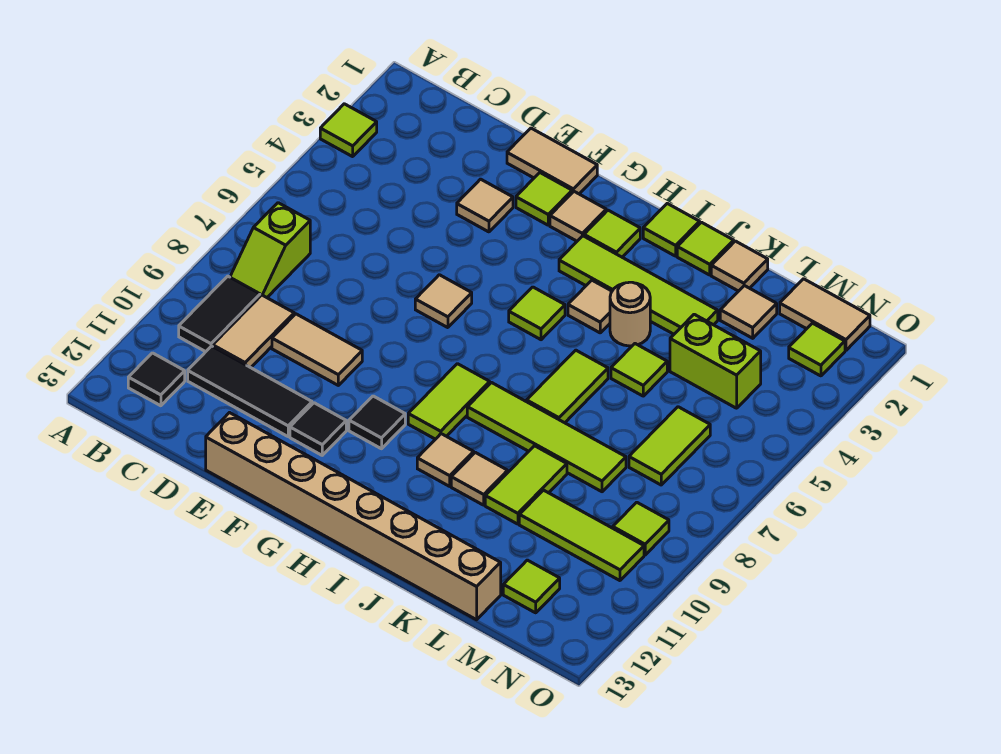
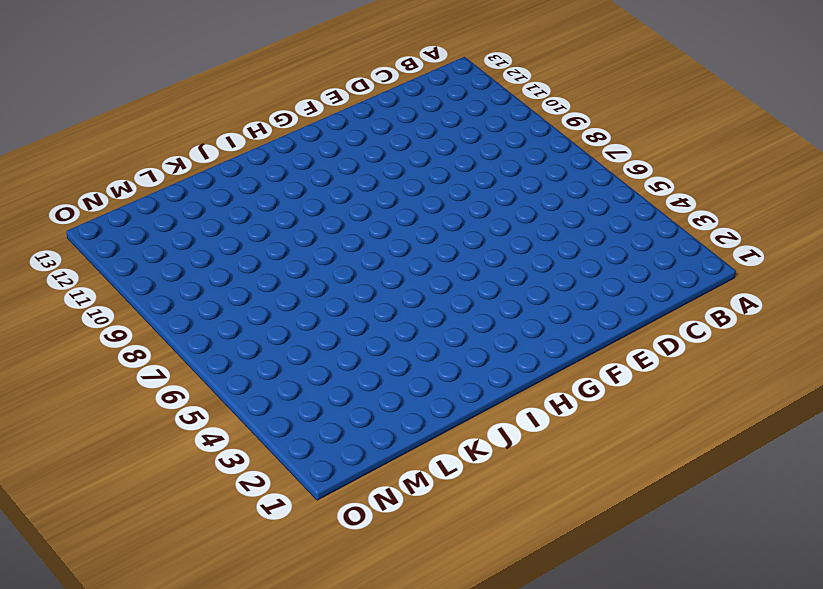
none -> lime tile A3 level 1
none -> lime slope B7:B8 level 1 top 7
none -> black tile B9:B10 level 1
none -> black tile B12 level 1

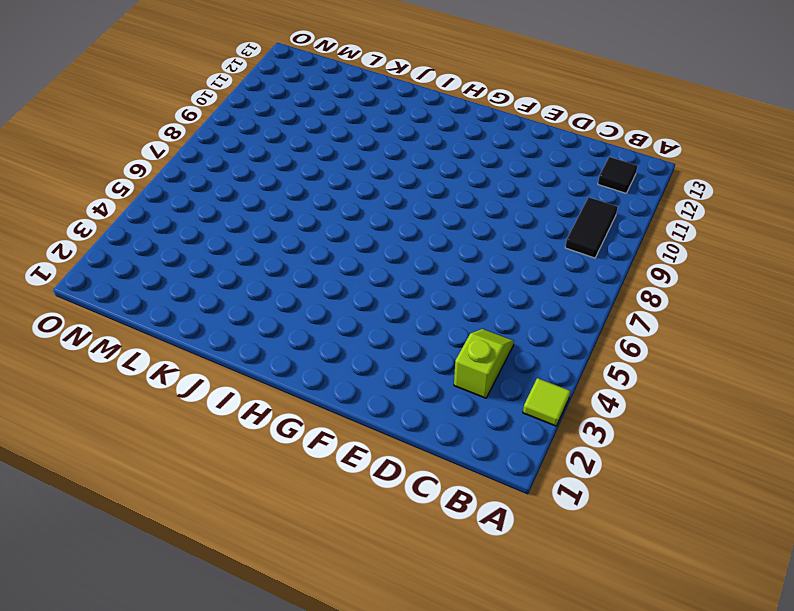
lime slope C3:C4 level 1 top 3 -> lime slope B7:B8 level 1 top 7
none -> tan tile C9:C10 level 1
none -> black tile C11:E11 level 1
none -> tan tile D9:E9 level 1
none -> tan tile E1:F1 level 1

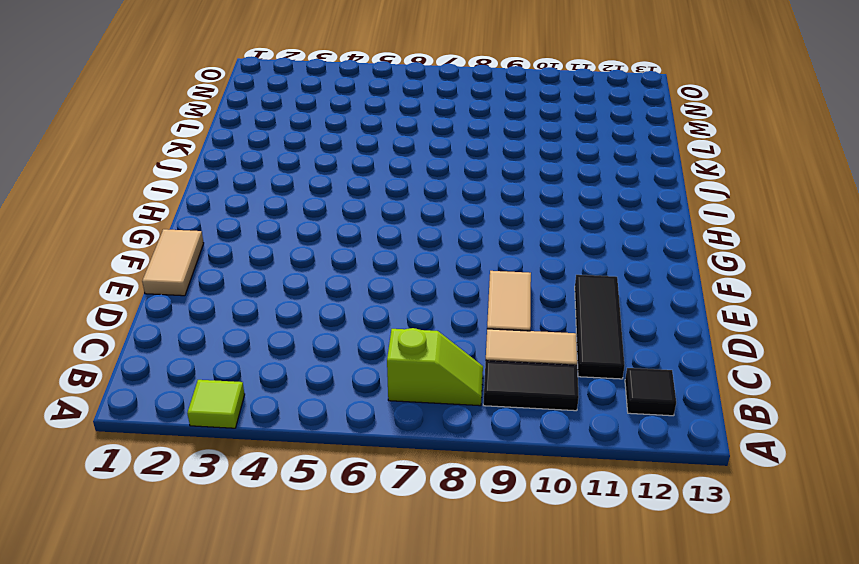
none -> tan tile E3 level 1
none -> tan brick E13:L13 level 1
none -> lime tile F2 level 1
none -> tan tile F6 level 1

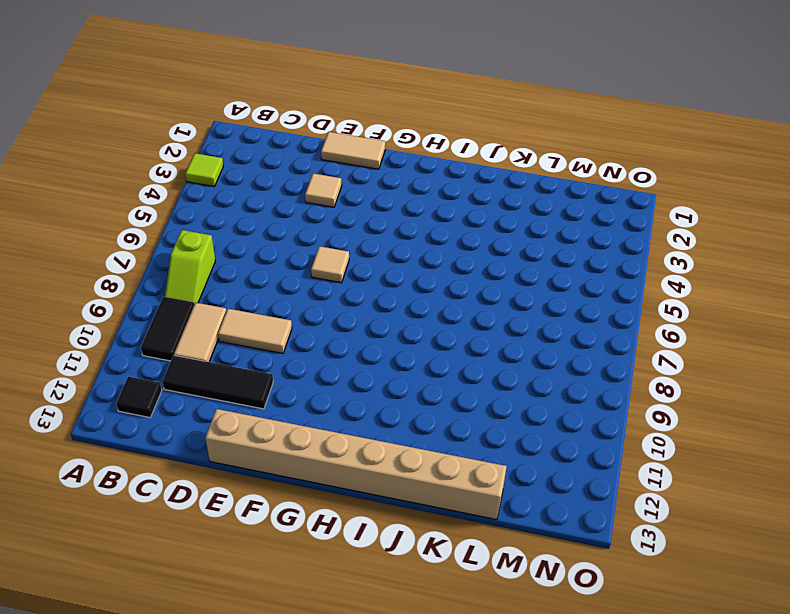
none -> lime tile F2 level 1
none -> black tile F11 level 1
none -> tan tile G2 level 1
none -> black tile G10 level 1

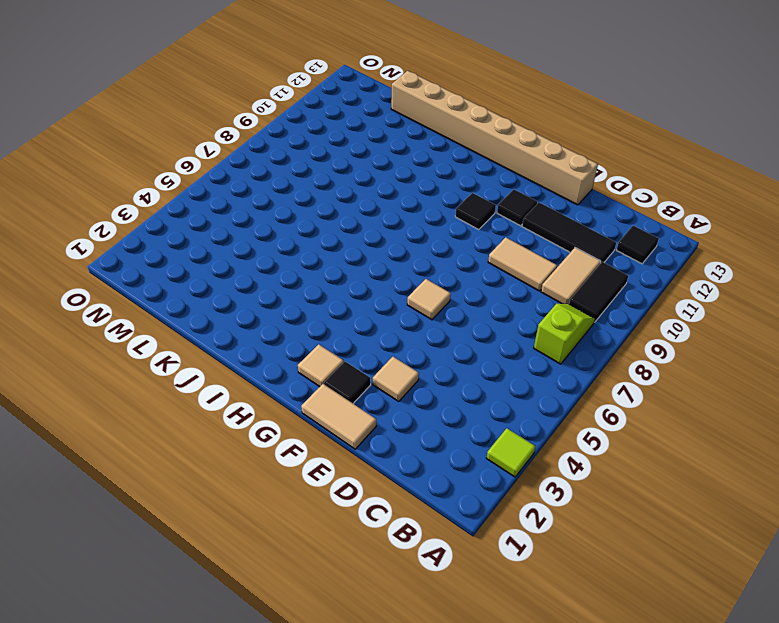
black tile F2 level 1 -> lime tile F2 level 1
none -> lime tile H2 level 1
none -> lime tile H3:K3 level 1
none -> lime tile H5 level 1
none -> lime tile H8:H9 level 1

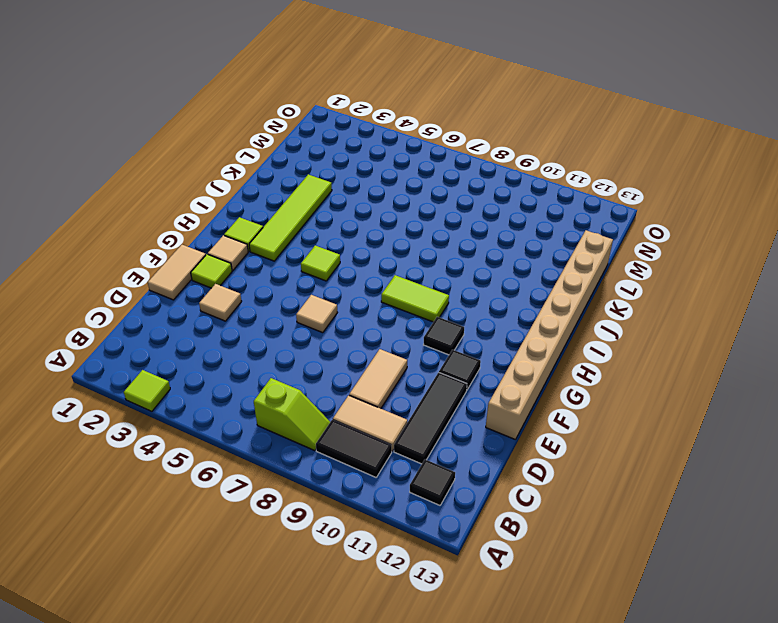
none -> lime tile I1 level 1
none -> tan tile I4 level 1
none -> lime tile I8:L8 level 1
none -> tan tile I10 level 1

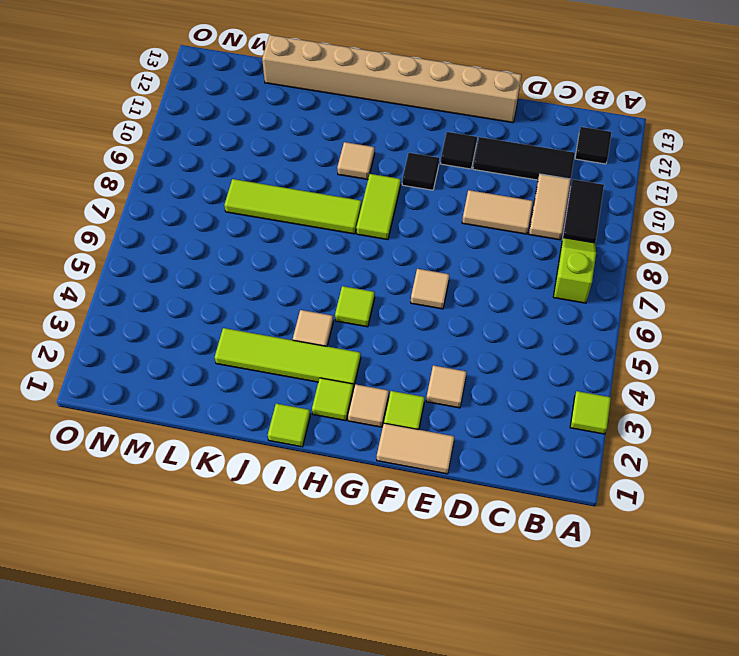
none -> lime tile J1 level 1
none -> tan round brick J4 level 1
none -> lime tile J6:J7 level 1
none -> tan tile J10 level 1

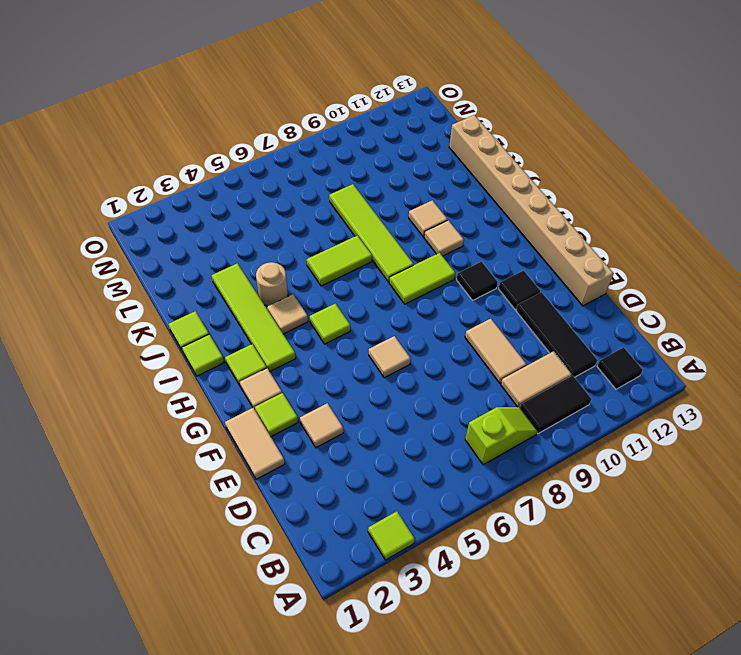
none -> tan tile K1 level 1
none -> lime tile K5 level 1
none -> lime tile K9:K10 level 1
none -> tan tile L2 level 1

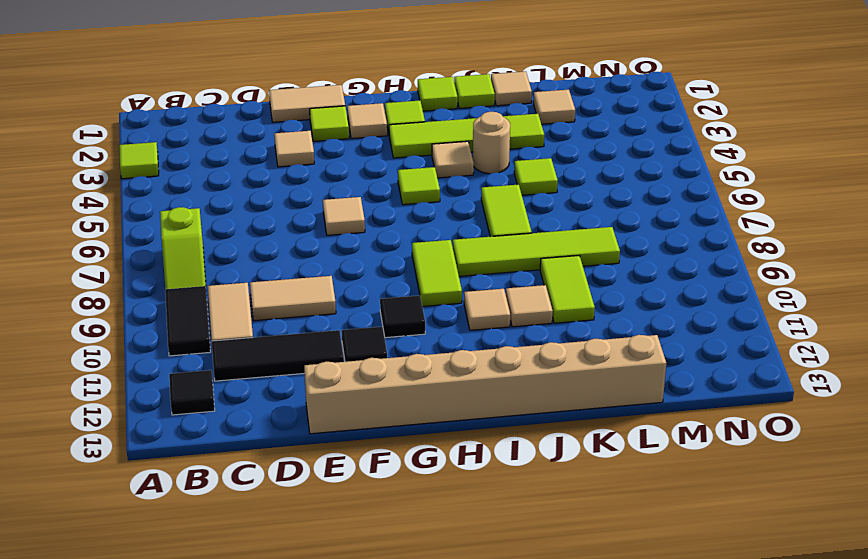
none -> lime brick L4:M4 level 1
none -> lime tile L10:N10 level 1
none -> tan tile M1:N1 level 1
none -> lime tile M6:M7 level 1

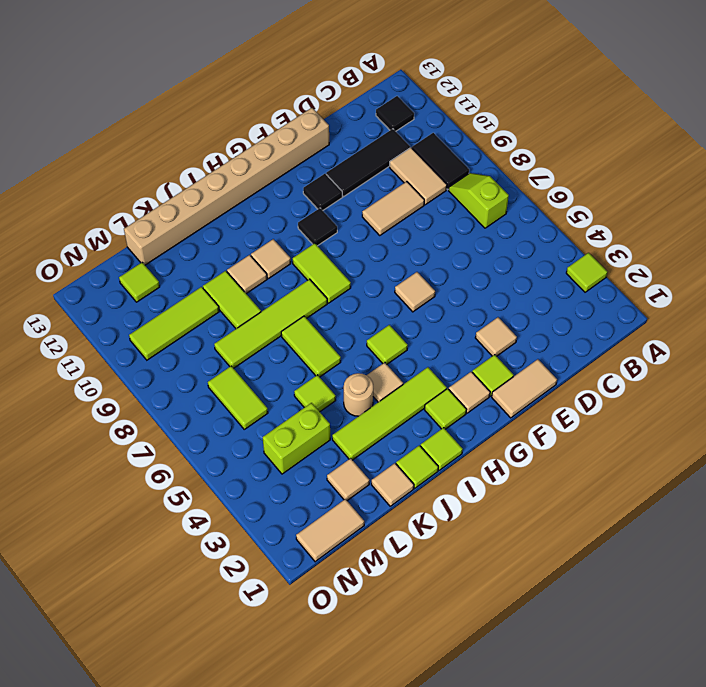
none -> lime tile N2 level 1
none -> lime tile N9 level 1

